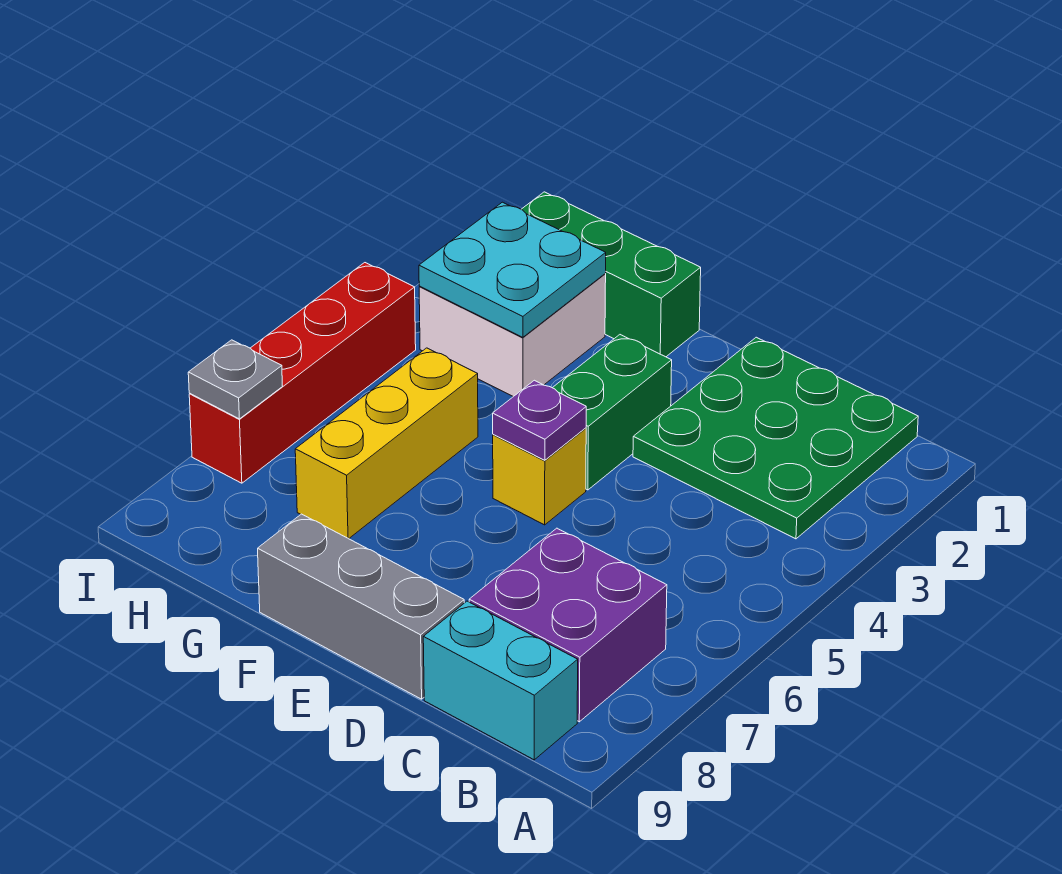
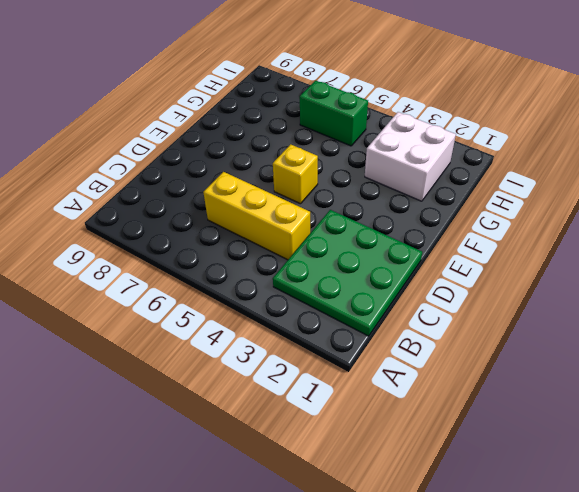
yellow brick C4:C6 level 1 -> yellow brick G5:G7 level 1
green brick H5:H6 level 1 -> green brick E3:E4 level 1
none -> purple brick B7:C8 level 1
none -> cyan brick B9:C9 level 1
none -> grey brick D9:F9 level 1

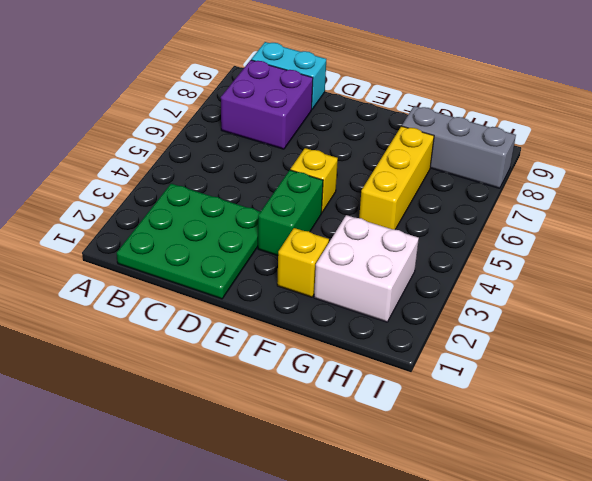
yellow brick F2 level 1 -> none
grey brick G8:I8 level 1 -> grey brick D9:F9 level 1
none -> green brick F1:H1 level 1
none -> red brick I4:I7 level 1
none -> purple plate E5 level 2

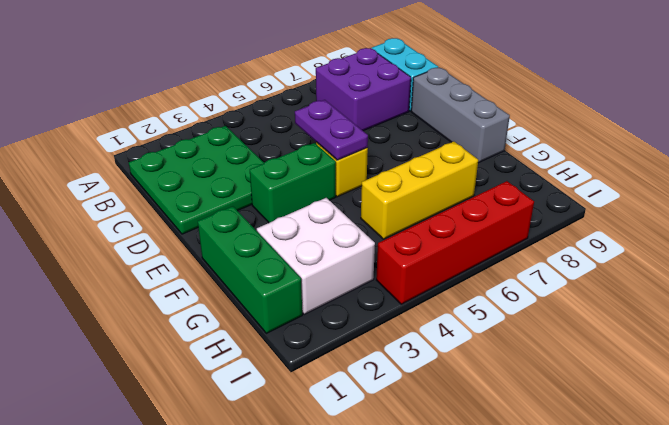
purple plate D5:E5 level 2 -> purple plate E5 level 2
none -> cyan plate G2:H3 level 2
none -> grey plate I7 level 2

